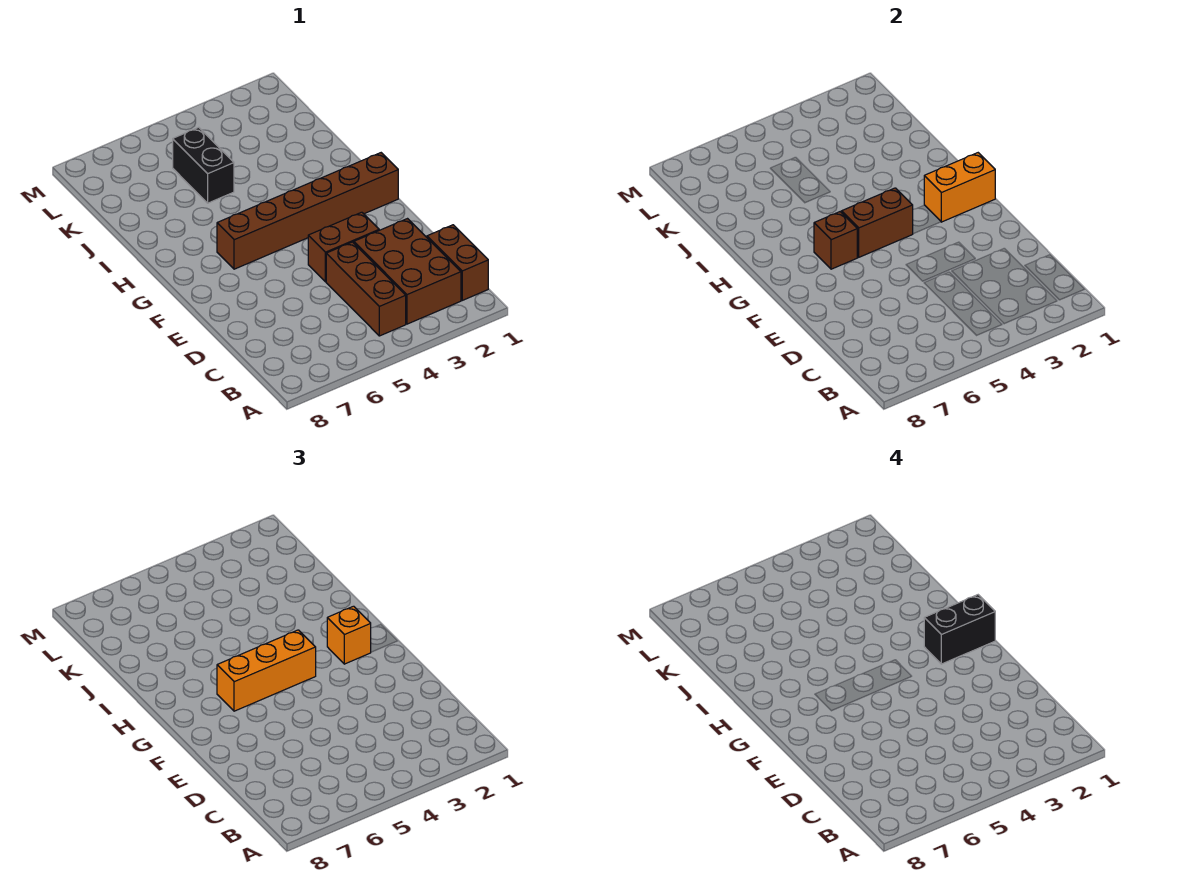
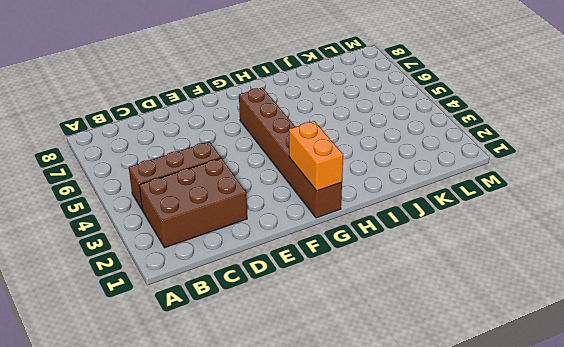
none -> brown brick B1:C1 level 1
none -> brown brick E3:E4 level 1
none -> black brick J5:K5 level 1

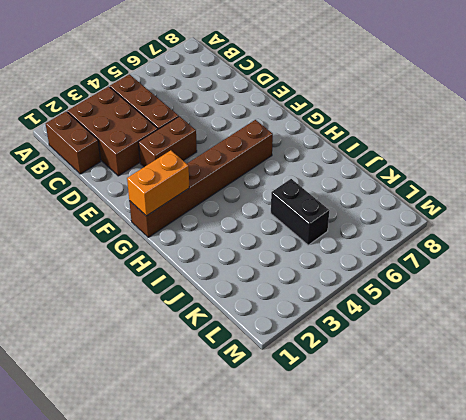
none -> brown brick G4:G5 level 2
none -> brown brick G6 level 2
none -> orange brick G2 level 3

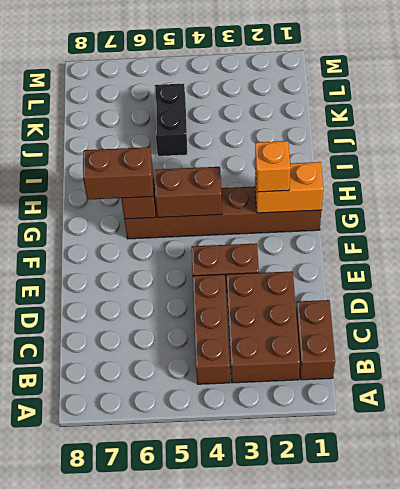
brown brick G6:G7 level 3 -> orange brick G4:G6 level 3
none -> black brick G1:G2 level 4

